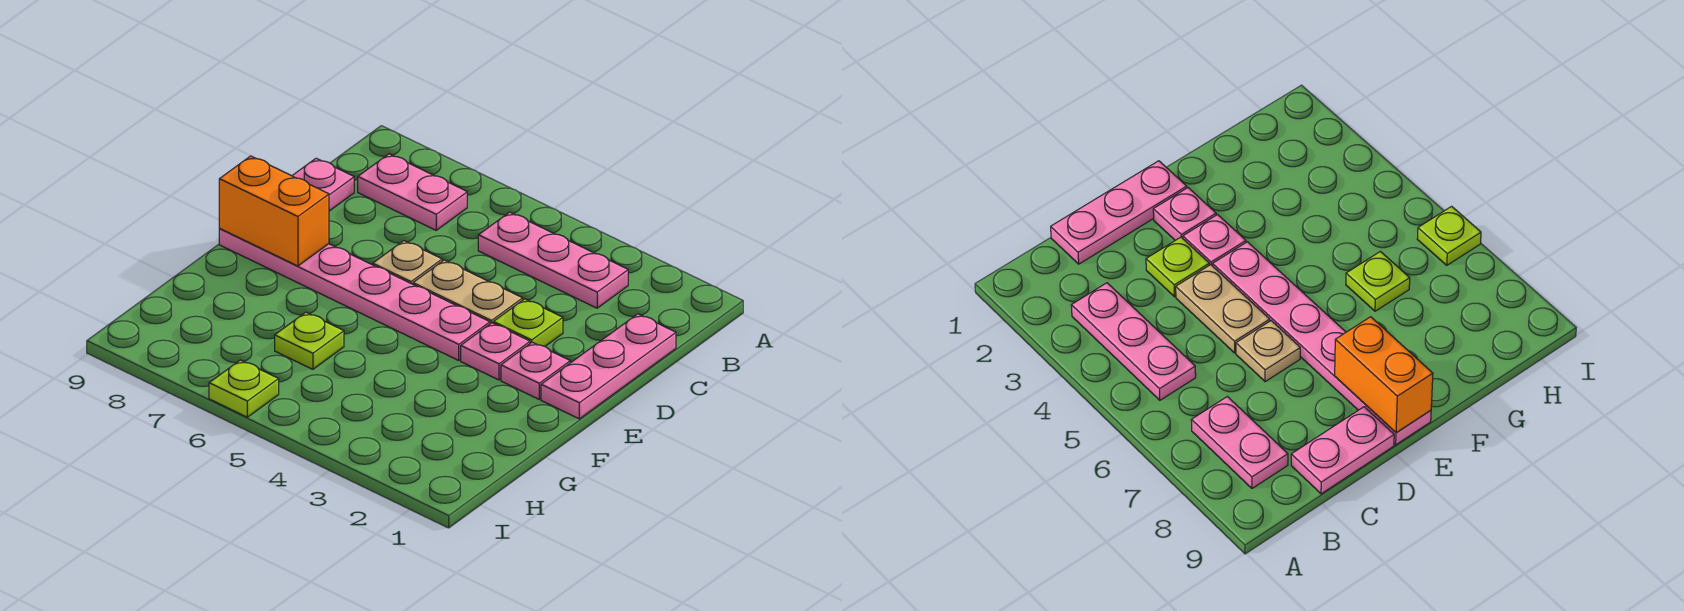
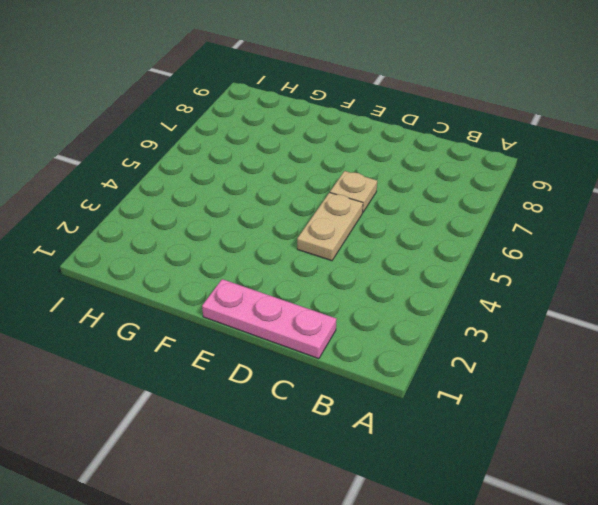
none -> pink plate B3:B5 level 1
none -> pink plate B7:B8 level 1
none -> pink plate C9:D9 level 1

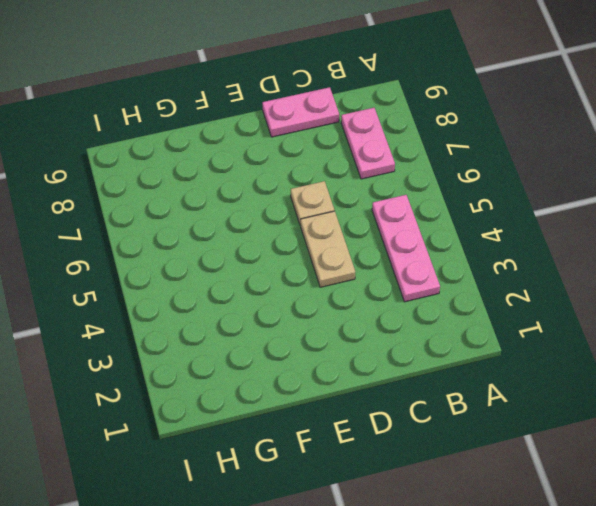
none -> pink plate C1:E1 level 1
none -> lime plate D3 level 1
none -> pink plate E2 level 1

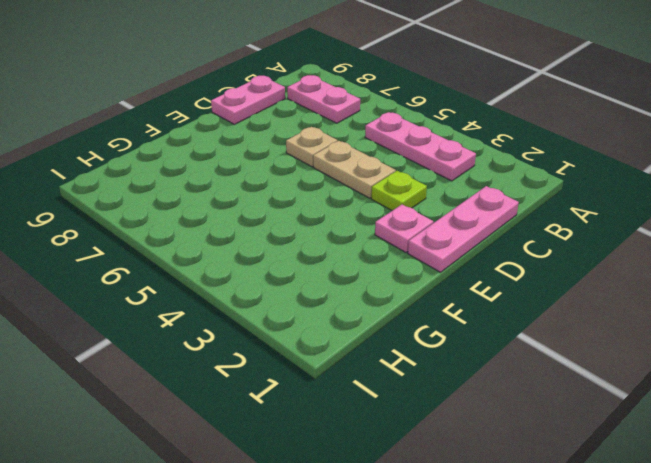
none -> pink plate E3 level 1
none -> pink plate E4:E9 level 1
none -> lime plate G6 level 1

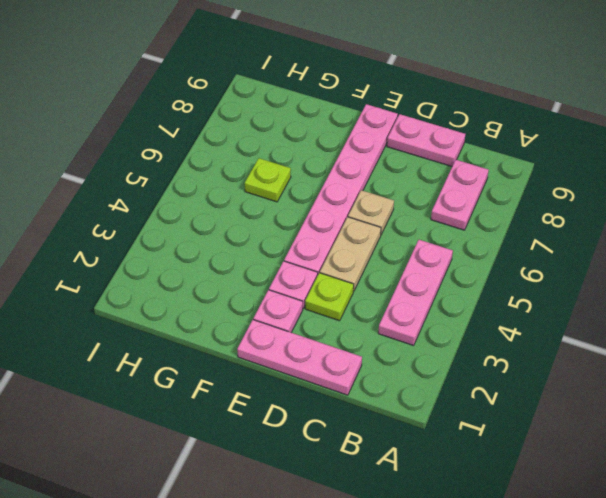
none -> lime plate I6 level 1
none -> orange brick E8:E9 level 2

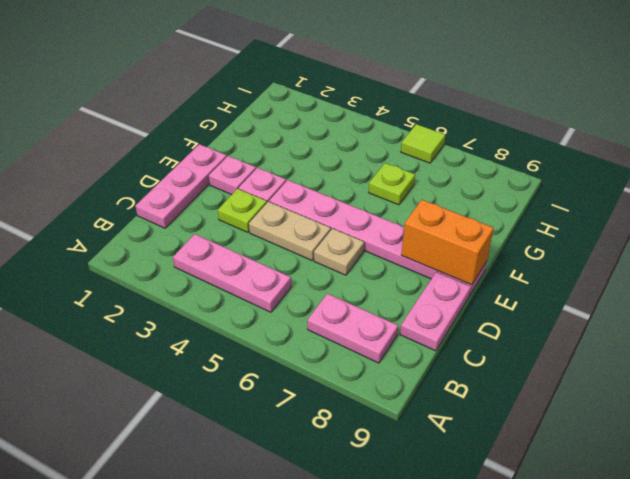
lime tile I6 level 1 -> lime plate I6 level 1

